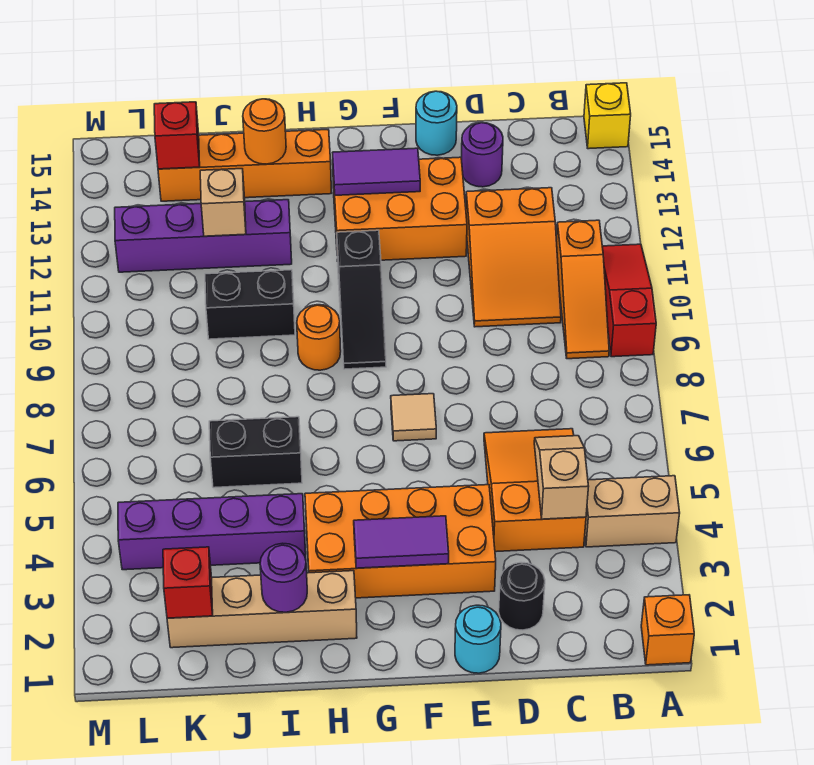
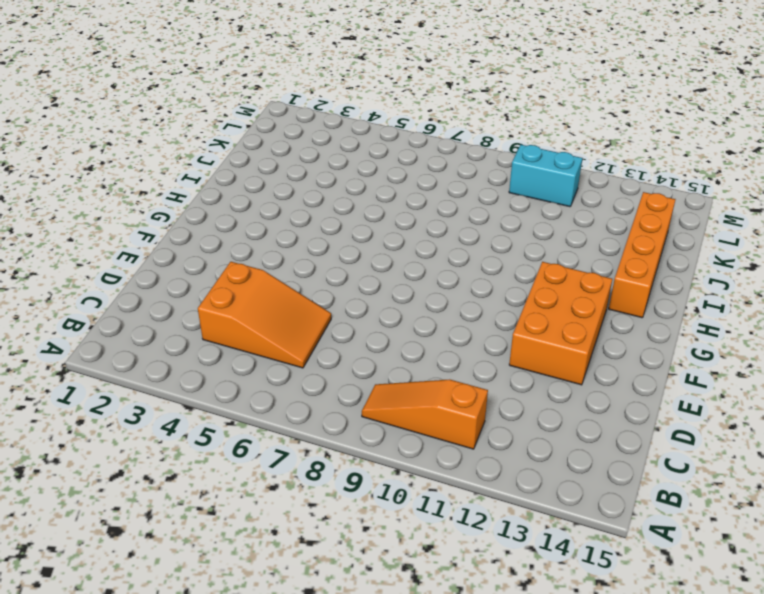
cyan brick L10:L11 level 1 -> none
none -> orange brick A1 level 1
none -> tan brick A4:B4 level 1
none -> red slope A9:A11 level 1 top 9
none -> yellow brick A15 level 1

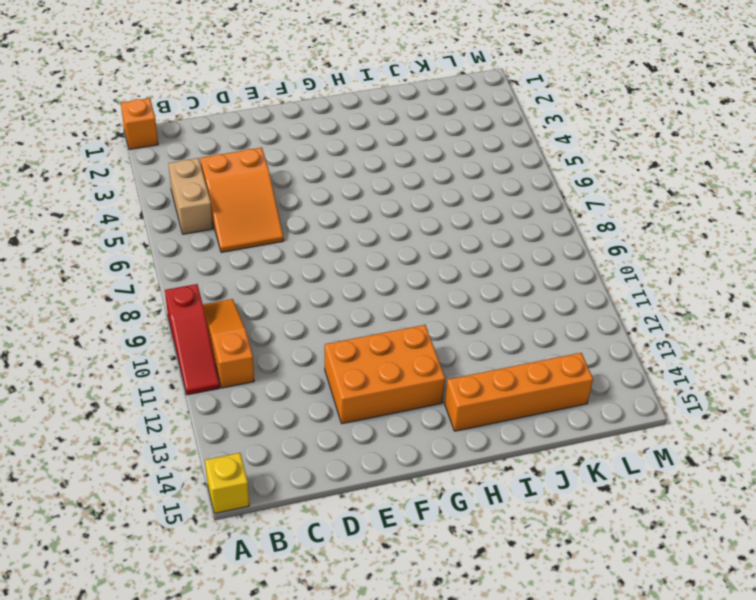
tan brick B4:B5 level 1 -> tan brick A4:B4 level 1
none -> orange slope C10:D12 level 1 top 12
none -> black round brick D2 level 1
none -> purple round brick D14 level 1
none -> cyan round brick E1 level 1

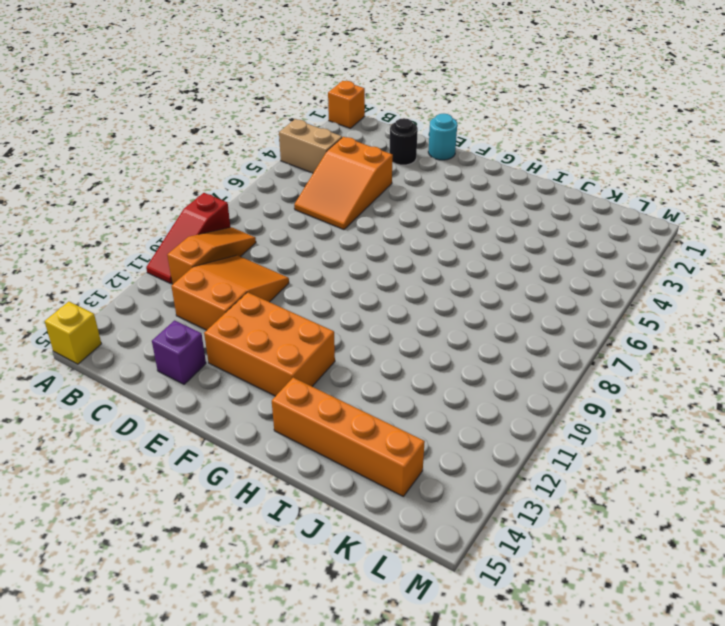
purple brick D14 level 1 -> purple round brick D14 level 1
none -> orange brick E3:H4 level 1
none -> cyan round brick E15 level 1
none -> tan tile F7 level 1
none -> black slope G9:G11 level 1 top 11

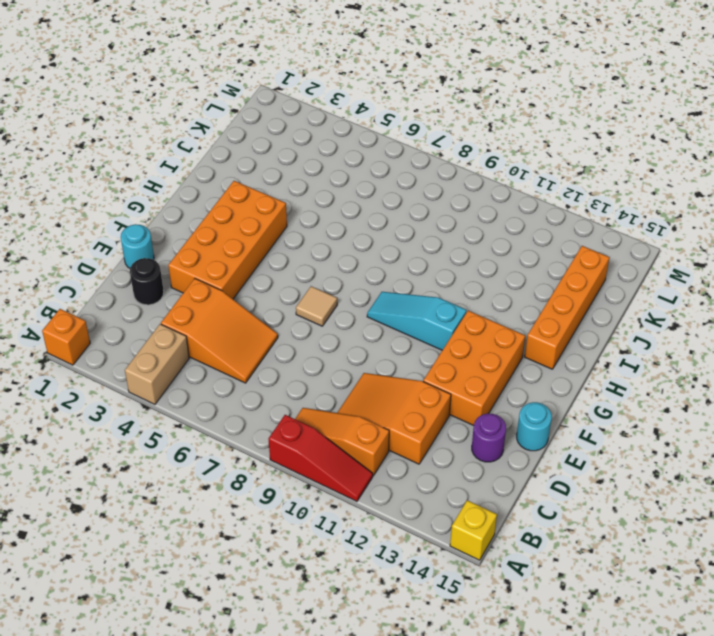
cyan slope G9:G11 level 1 top 11 -> black slope G9:G11 level 1 top 11
none -> tan brick H2:K2 level 1
none -> orange round brick H9 level 1
none -> purple brick I4:L4 level 1
none -> black brick I6:J6 level 1

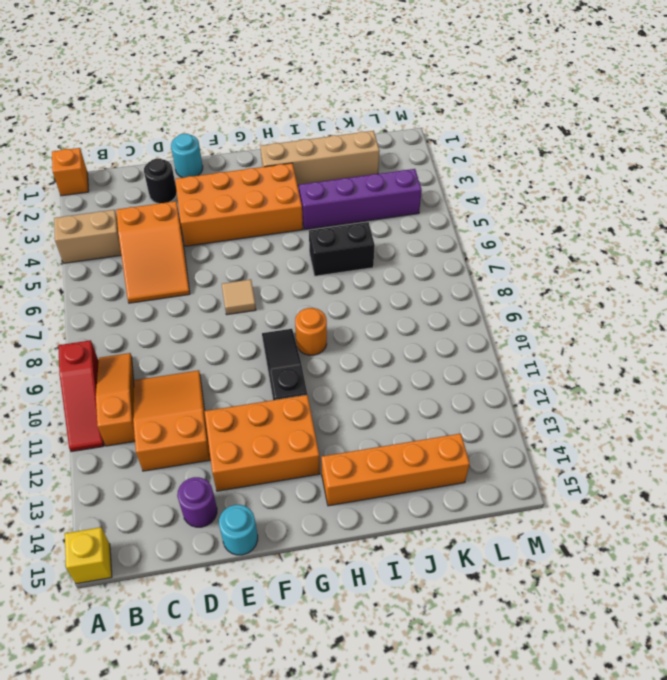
none -> black brick I10:J10 level 1
none -> purple brick I12:L12 level 1
none -> tan slope C4:C5 level 2 top 4
none -> purple tile F3:G3 level 2

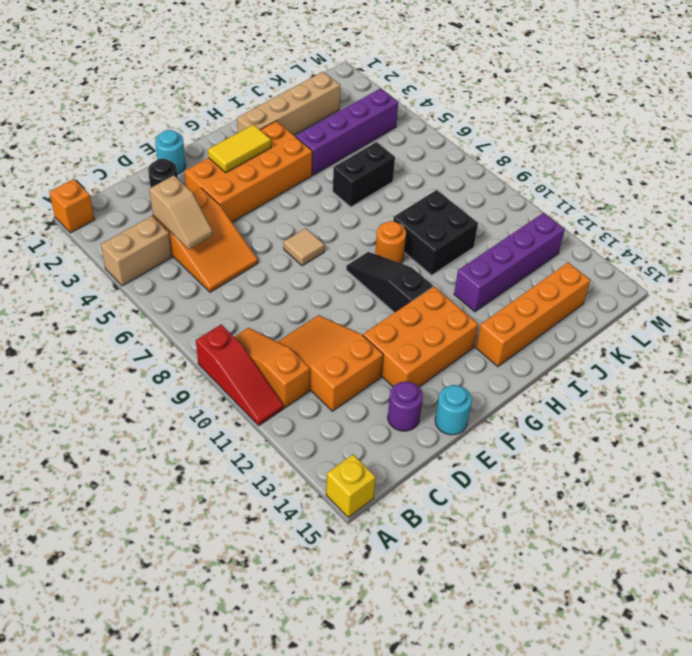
yellow tile F3:G3 level 2 -> purple tile F3:G3 level 2
black brick I9:J10 level 1 -> black brick I10:J10 level 1
none -> purple tile F13:G13 level 2
none -> purple round brick I2 level 2
none -> orange round brick I14 level 2
none -> tan brick J12 level 2

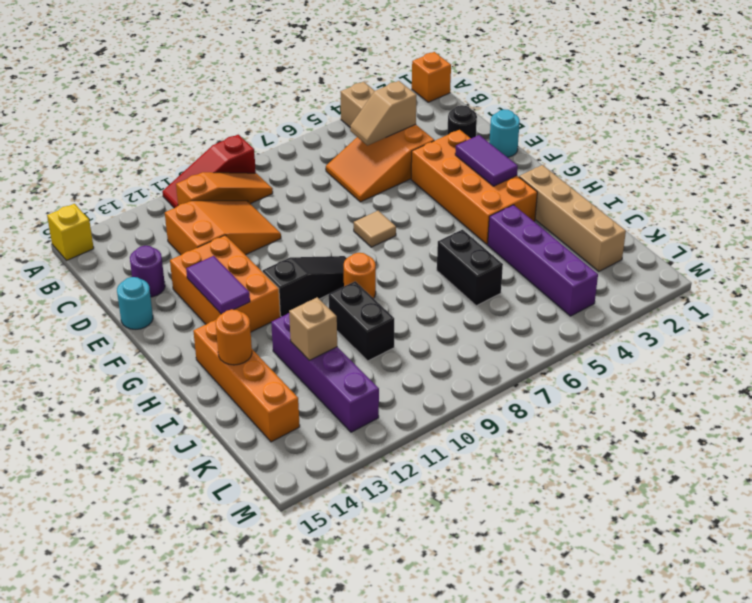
none -> purple round brick I2 level 2
none -> red brick K2 level 2
none -> red brick K14 level 2

